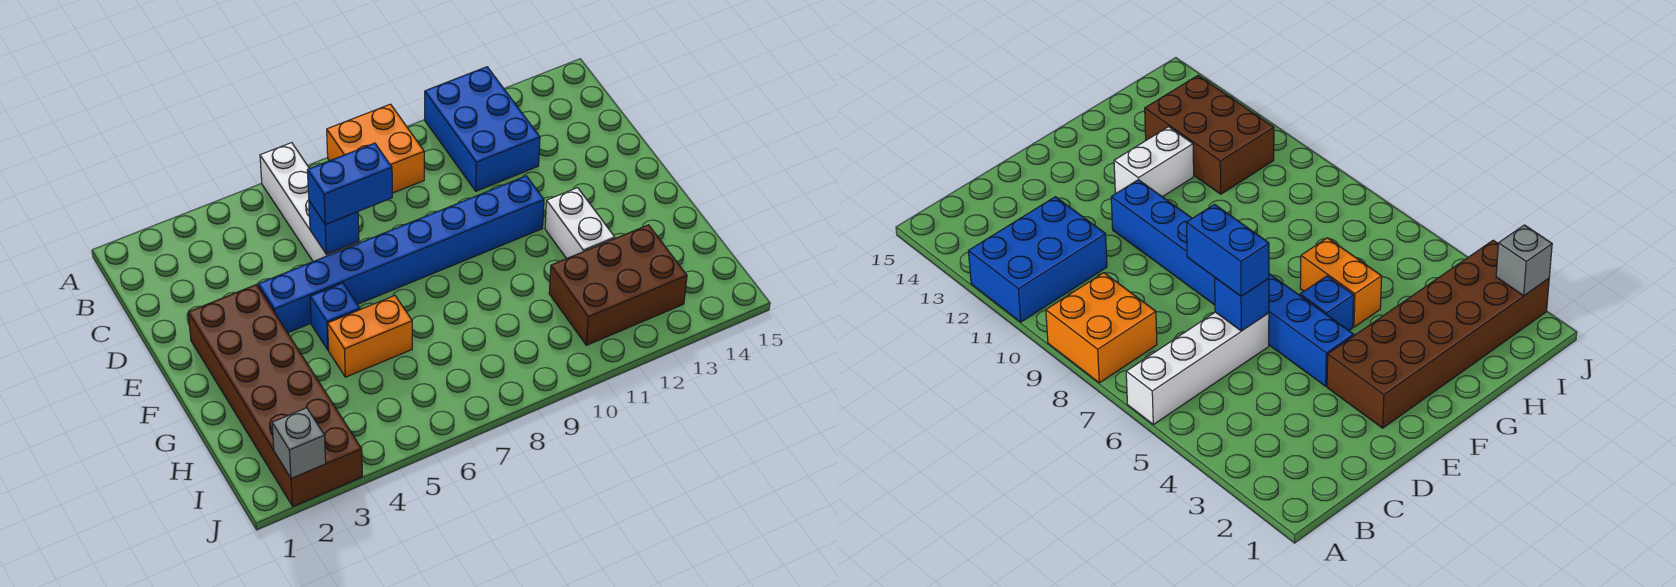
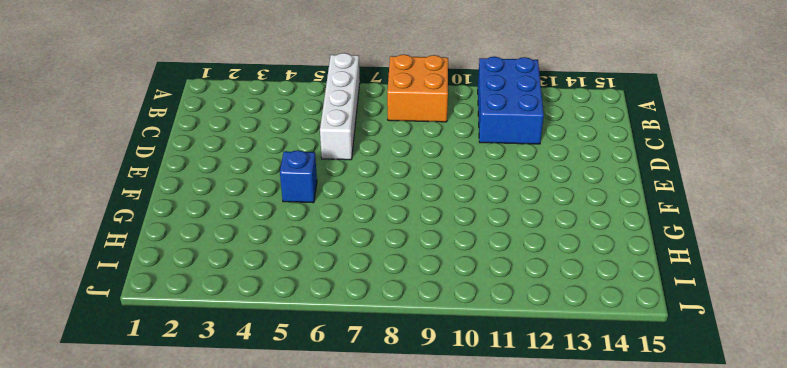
none -> brown brick E2:J3 level 1
none -> blue brick E4:E11 level 1
none -> white brick F12:G12 level 1

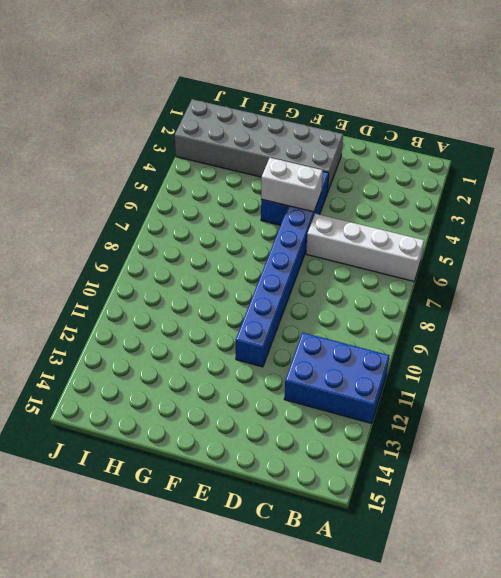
grey brick E2:J3 level 1 -> brown brick E2:J3 level 1
white brick E5:F5 level 2 -> white brick F12:G12 level 1
none -> orange brick A8:B9 level 1
none -> orange brick G5:G6 level 1
none -> brown brick H11:I13 level 1

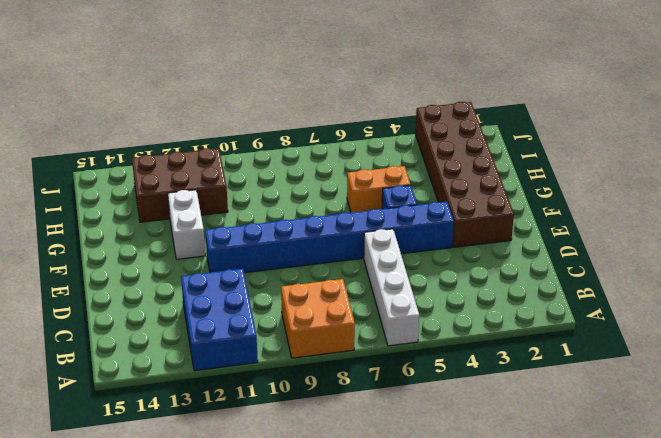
none -> blue brick D6 level 2
none -> grey brick J2 level 2
none -> blue brick D6:D7 level 3

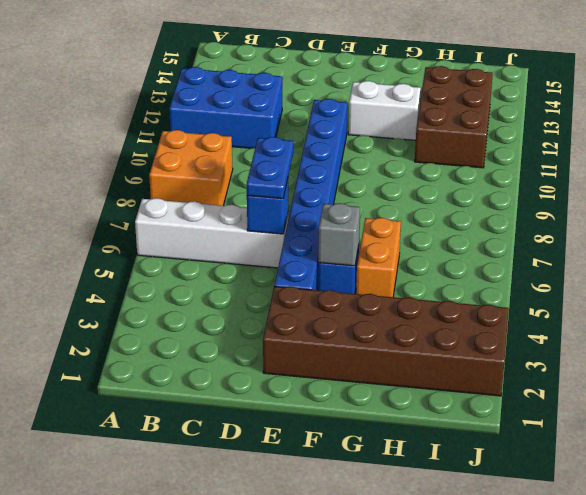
blue plate D6:D7 level 3 -> blue brick D6:D7 level 3
grey brick F5 level 2 -> grey brick J2 level 2

